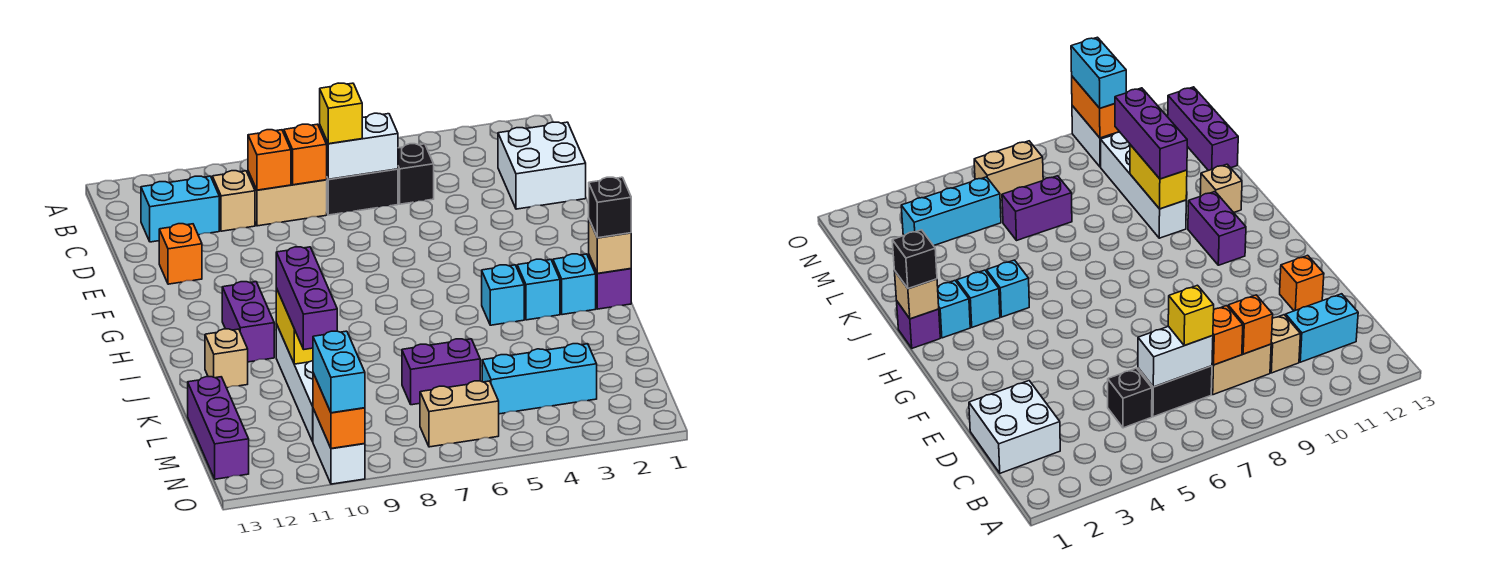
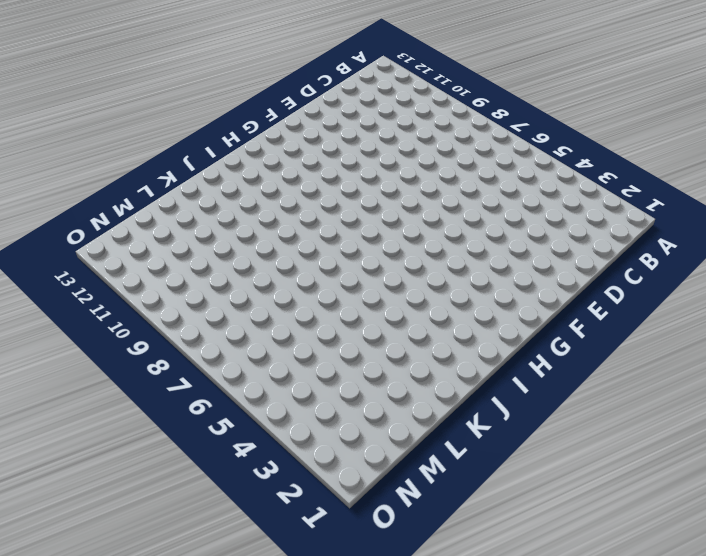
none -> white brick C1:D2 level 1
none -> black brick C5 level 1
none -> black brick C6:C7 level 1

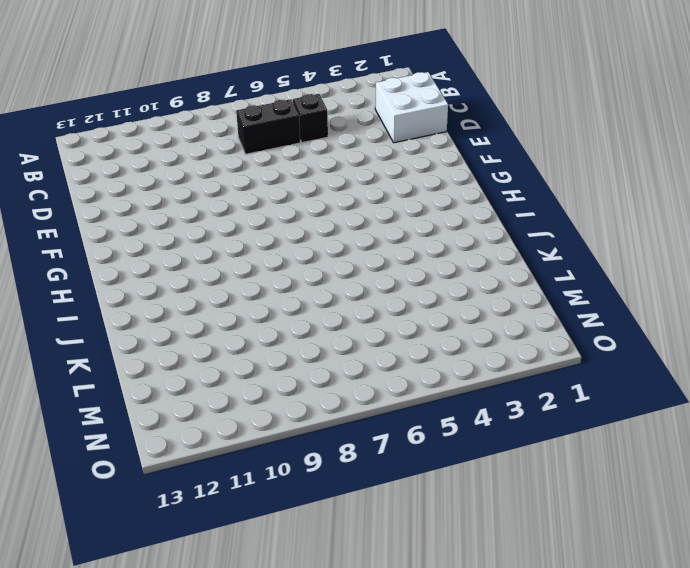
none -> tan brick C8:C9 level 1
none -> tan brick C10 level 1
none -> cyan brick C11:C12 level 1

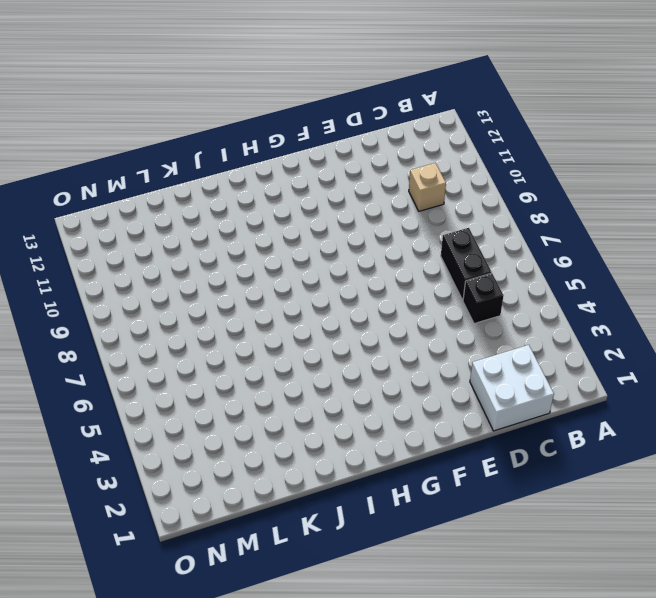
none -> tan brick C8:C9 level 1
none -> cyan brick C11:C12 level 1
none -> orange brick E12 level 1

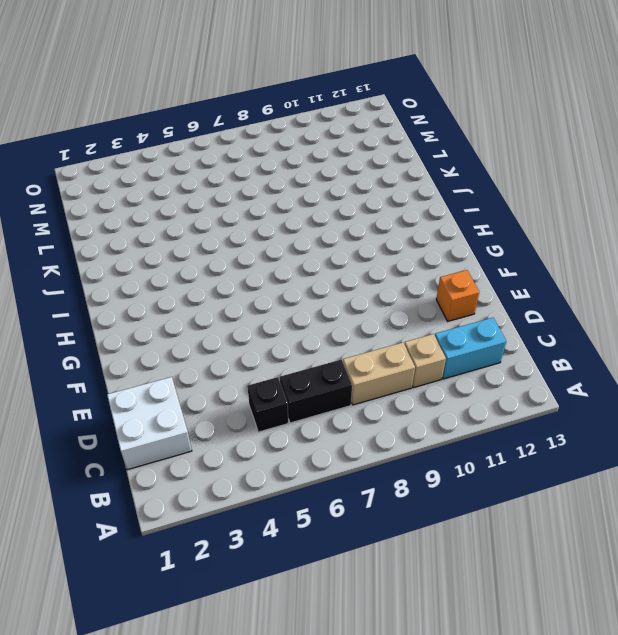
none -> purple brick H11:I11 level 1
none -> purple brick I1 level 1
none -> cyan brick I2 level 1

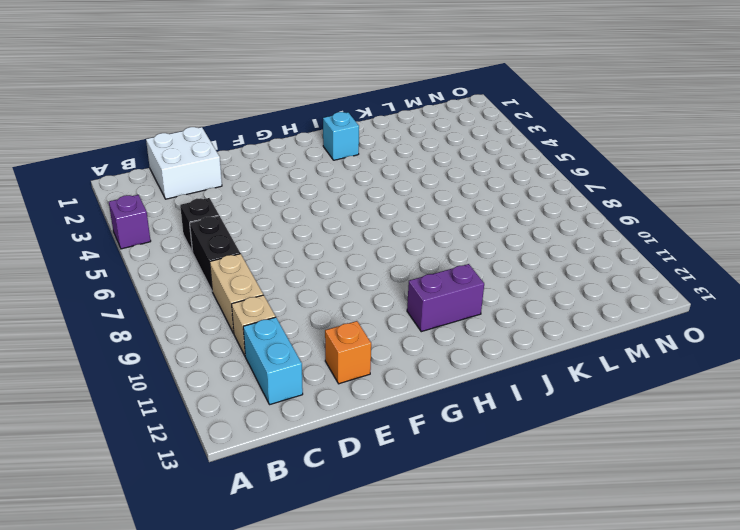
purple brick A4 level 1 -> purple brick I1 level 1
none -> cyan brick I3 level 1
none -> cyan brick I4 level 1
none -> white brick J10:M10 level 1

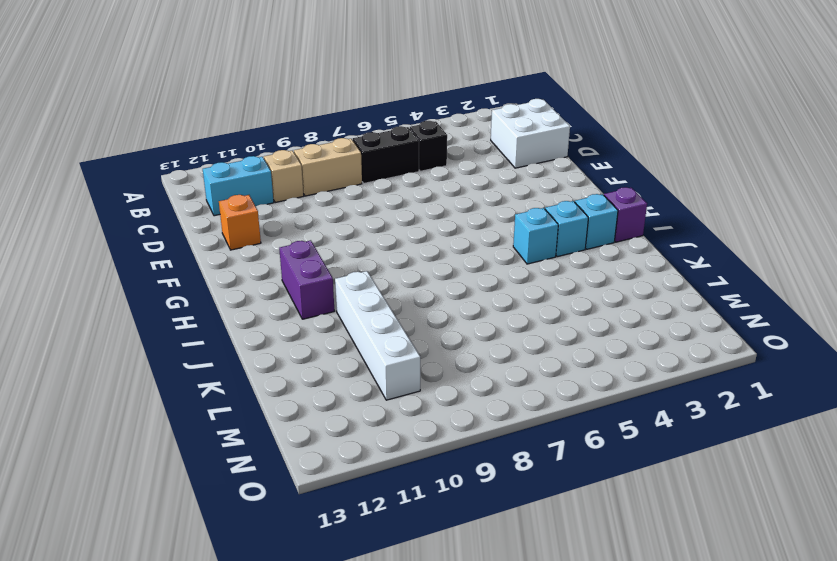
none -> tan brick J12 level 1
none -> purple brick L6:L7 level 1
none -> purple brick L13:N13 level 1

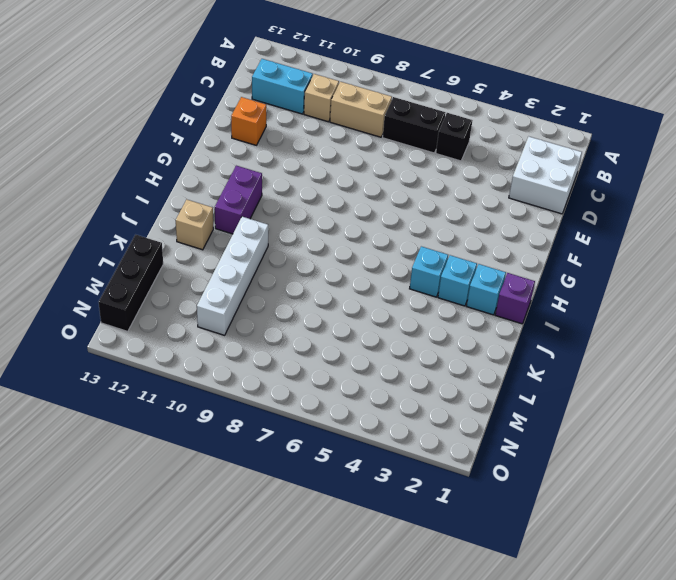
black brick L13:N13 level 1 -> purple brick L13:N13 level 1
none -> purple brick L6:L7 level 1
none -> cyan brick M3:M5 level 1
none -> tan brick N6:N7 level 1

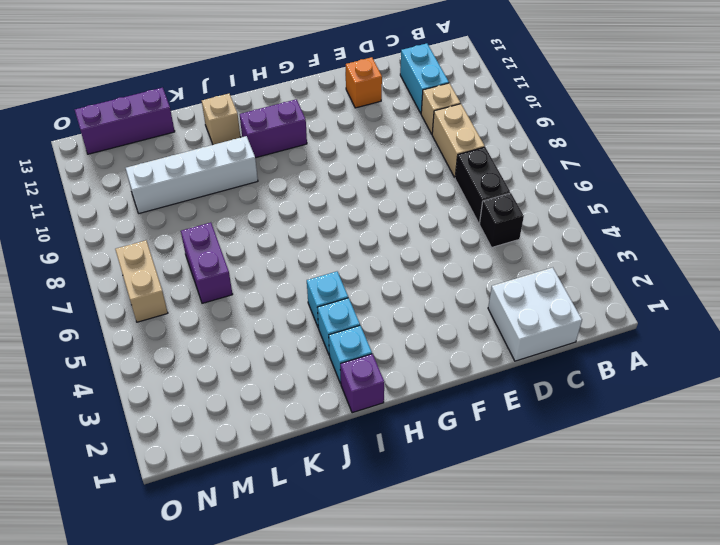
none -> cyan brick M3:M5 level 1
none -> white brick N10:O10 level 1
none -> white brick C6:C7 level 2

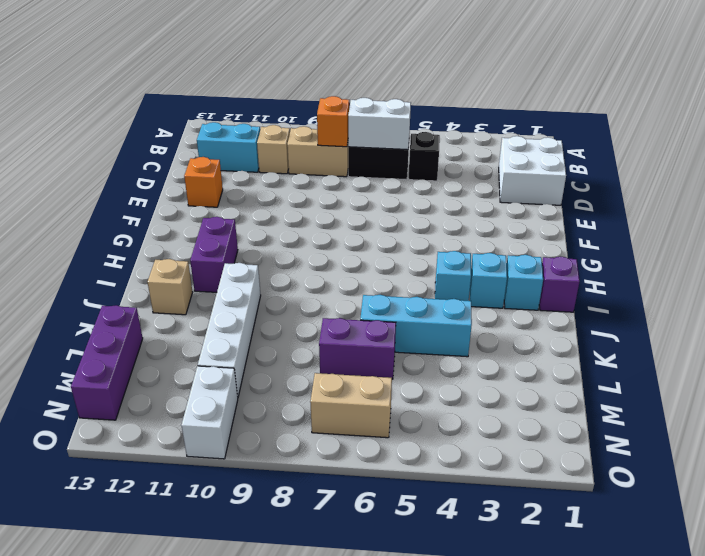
cyan brick K4:K6 level 1 -> cyan brick M3:M5 level 1
none -> orange brick C9 level 2
none -> tan brick I1 level 2
none -> yellow brick J10:K10 level 2

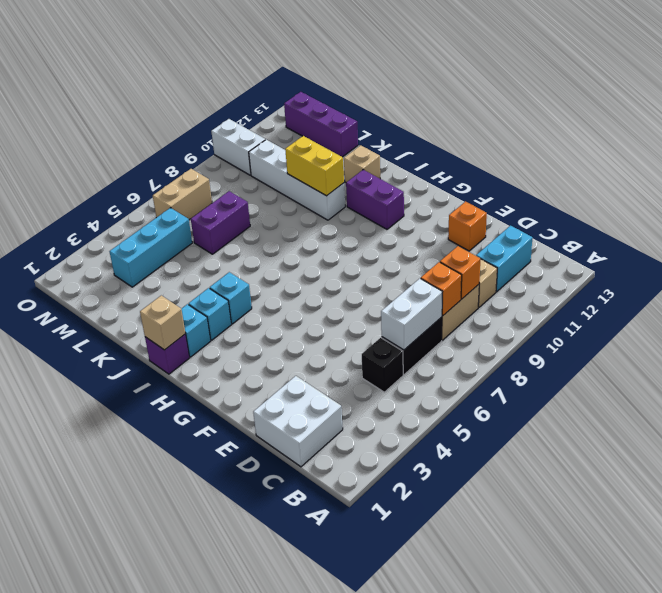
none -> orange brick N10:O10 level 2
none -> yellow brick C7 level 3
none -> black brick I1 level 3

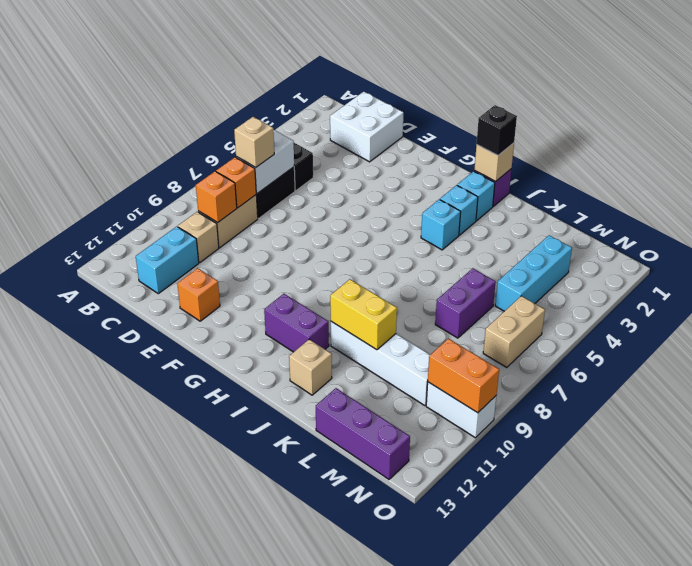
tan brick C7 level 3 -> yellow brick C7 level 3
none -> purple brick J10:L10 level 3
none -> cyan brick N10:O10 level 3

